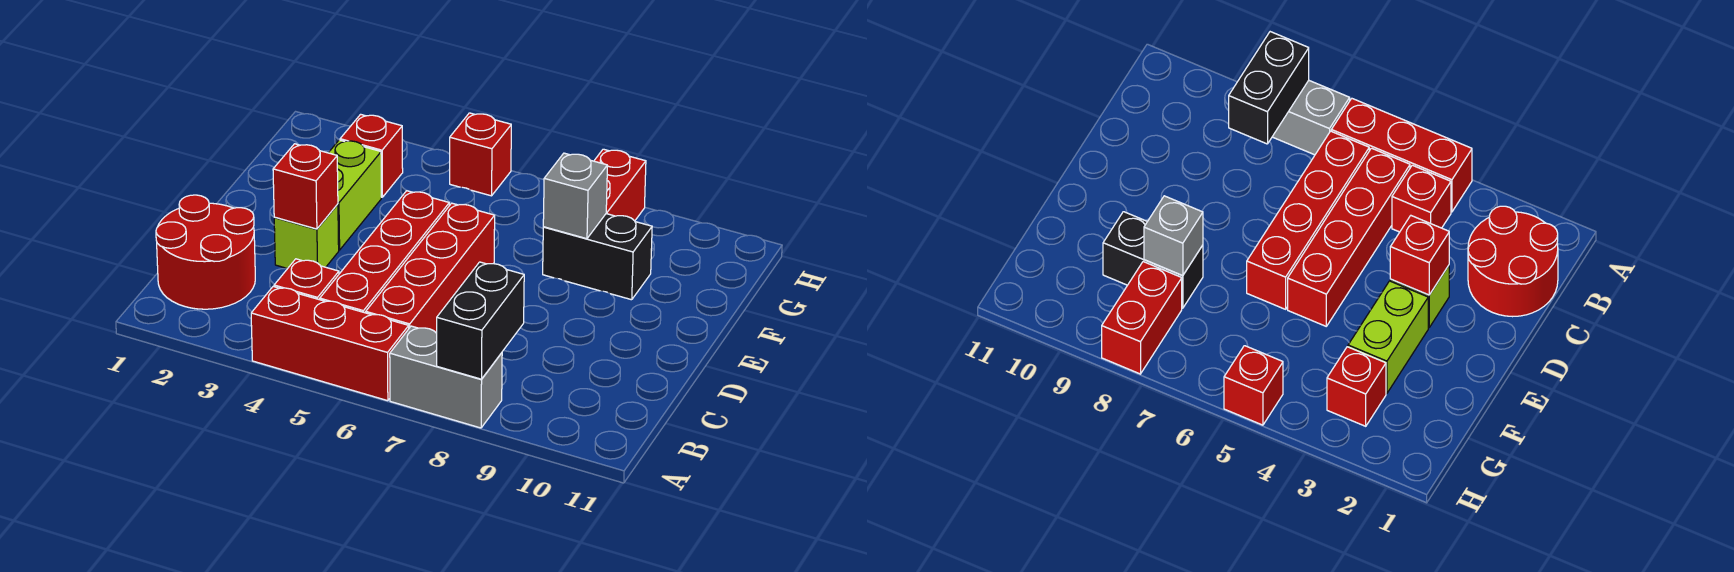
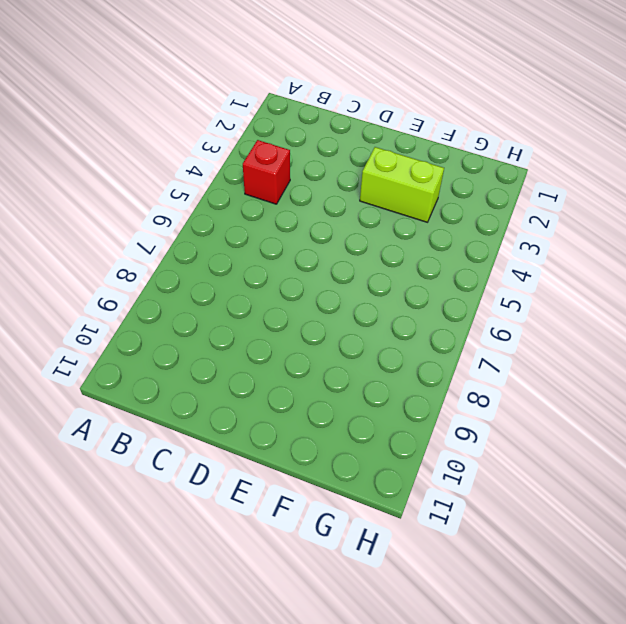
none -> red brick A4:A6 level 1
none -> grey brick A7:A8 level 1
none -> red round brick B1:C2 level 1

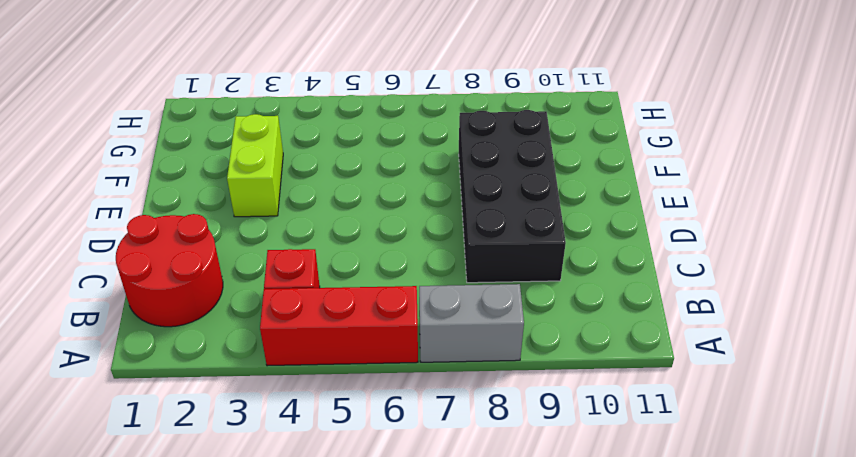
black brick C8:F9 level 1 -> black brick F8:F9 level 1
none -> red brick B5:E5 level 1
none -> red brick B6:E6 level 1
none -> lime brick D3 level 1

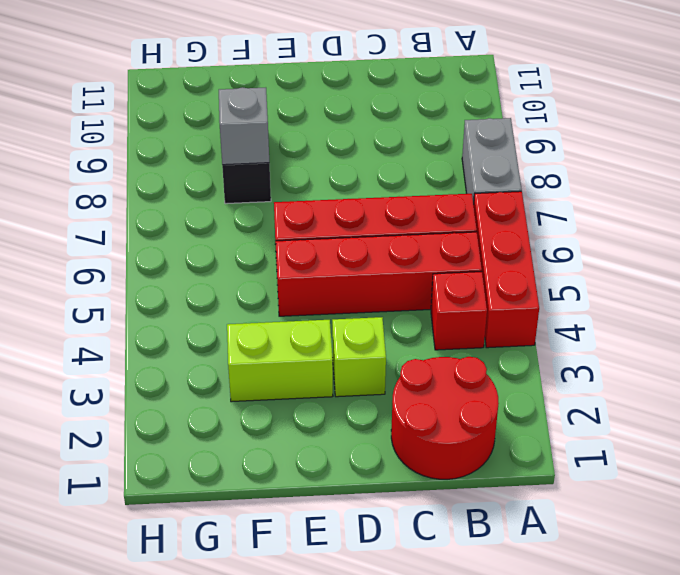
none -> red brick G3 level 1
none -> red brick G8:H8 level 1
none -> red brick H5 level 1

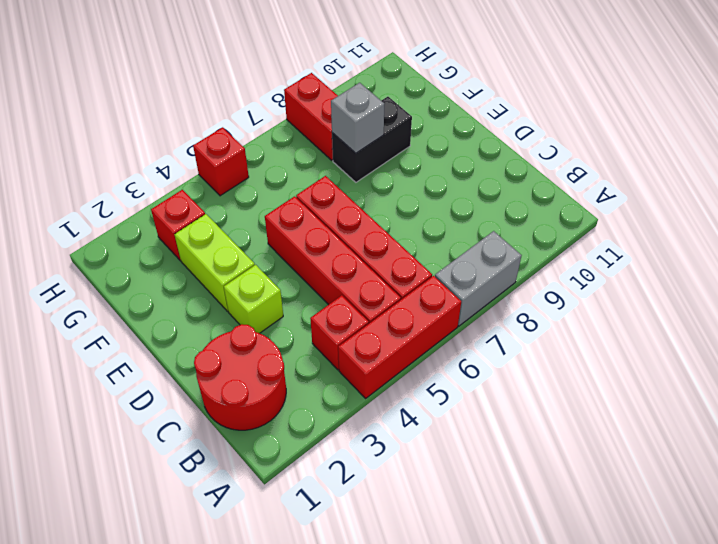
none -> black brick A8:B8 level 2
none -> red brick D3 level 2

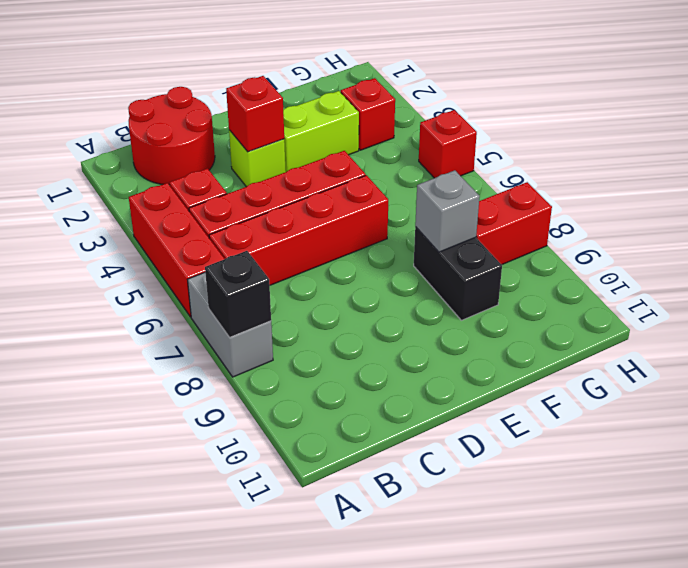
black brick A8 level 2 -> black brick A8:B8 level 2

